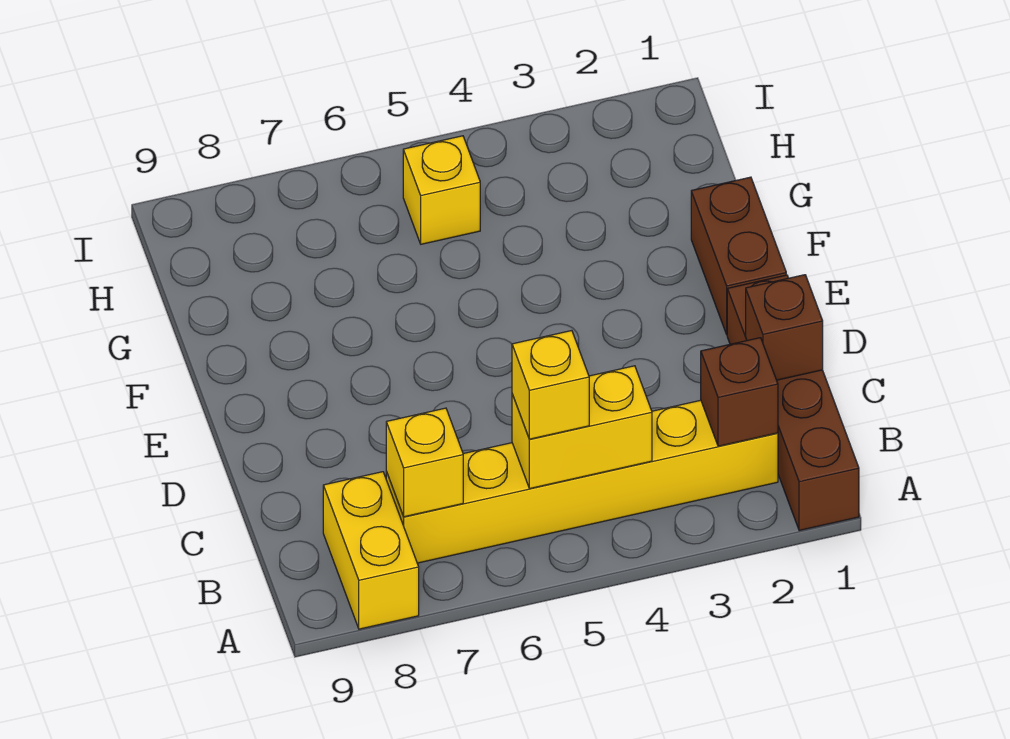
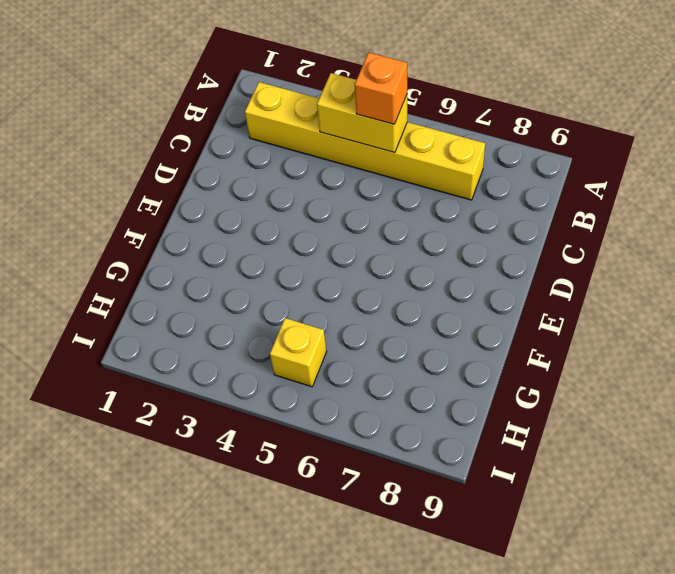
orange brick B5 level 3 -> yellow brick B5 level 3
none -> brown brick A1:D1 level 1
none -> yellow brick A8:B8 level 1

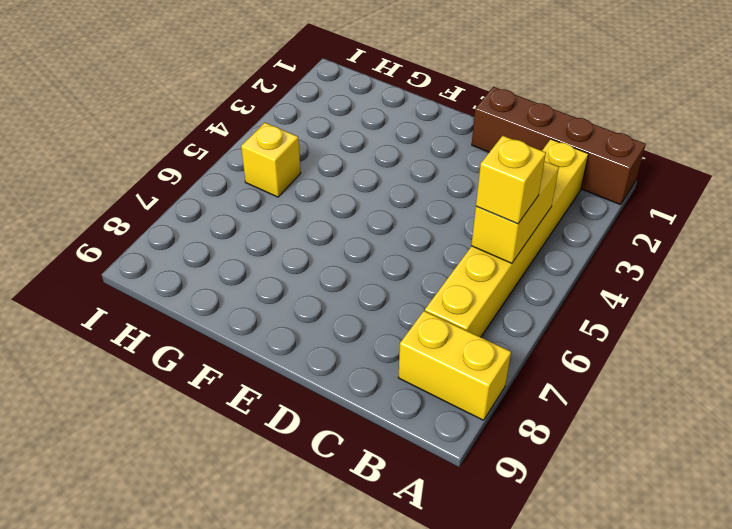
none -> brown brick E1:F1 level 1
none -> brown brick B2 level 2

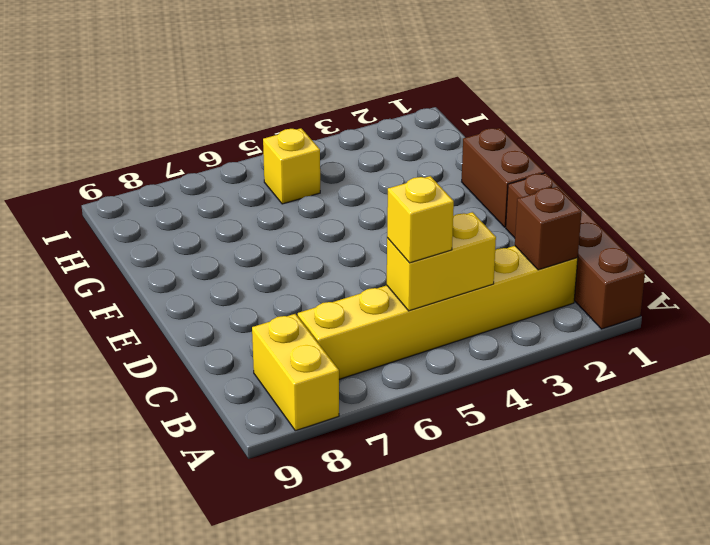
none -> yellow brick B7 level 2
none -> brown brick C1 level 2

